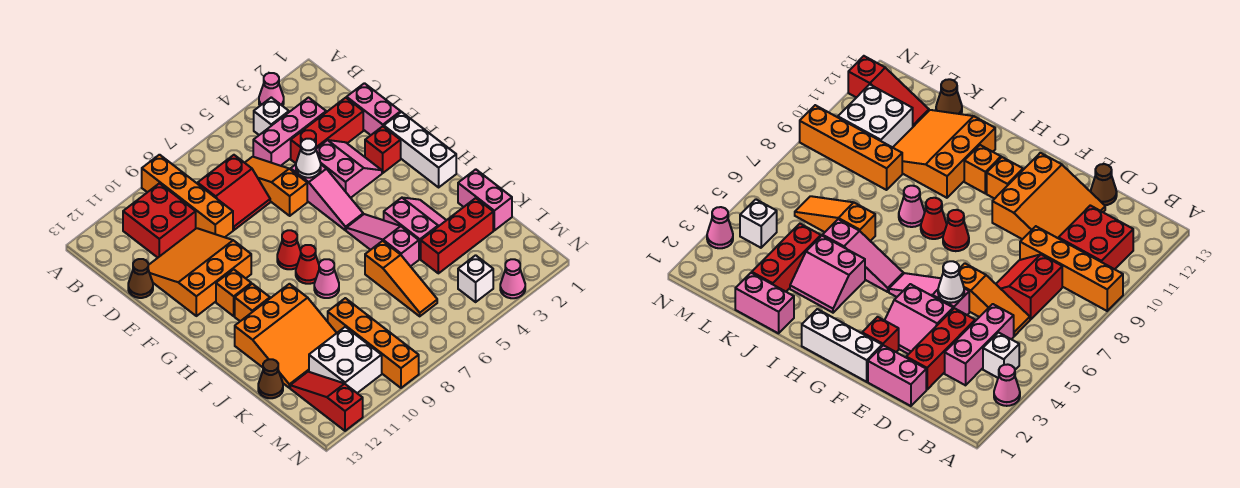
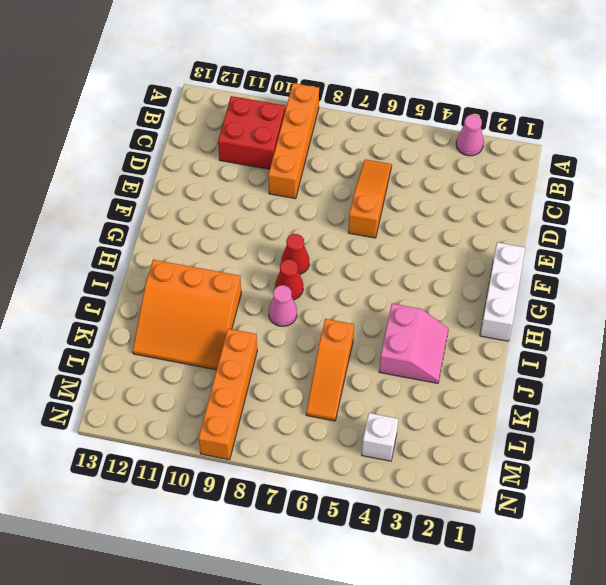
none -> white brick B4 level 1
none -> pink brick C3:C5 level 1
none -> red slope C7:D8 level 1 top C
none -> pink brick D1:E1 level 1

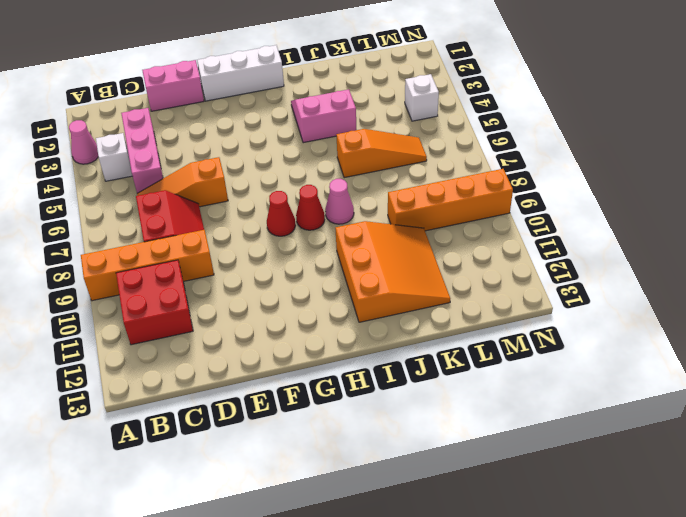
none -> red brick D2:D4 level 1
none -> orange slope D10:F12 level 1 top F
none -> brown cone D13 level 1
none -> pink slope E3:F4 level 1 top 4

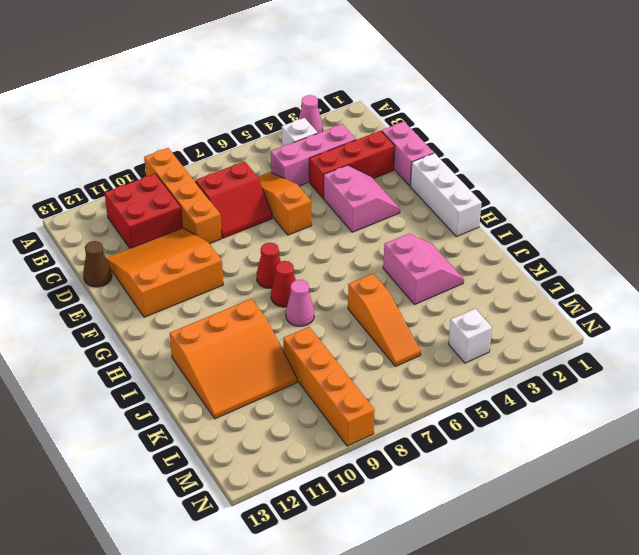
none -> pink slope E5:G5 level 1 top E
none -> red brick F2 level 1
none -> orange brick G11 level 1
none -> pink slope H5:J5 level 1 top J

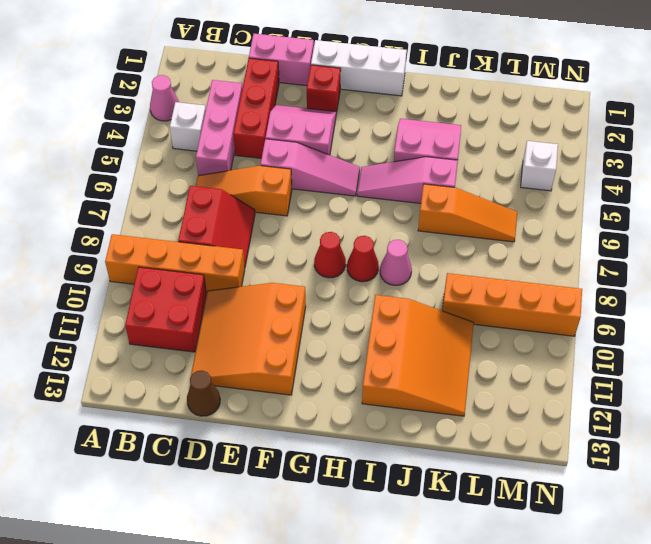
none -> orange brick G11 level 1
none -> orange brick H11 level 1
none -> pink brick J1:K1 level 1
none -> red brick K2:K4 level 1

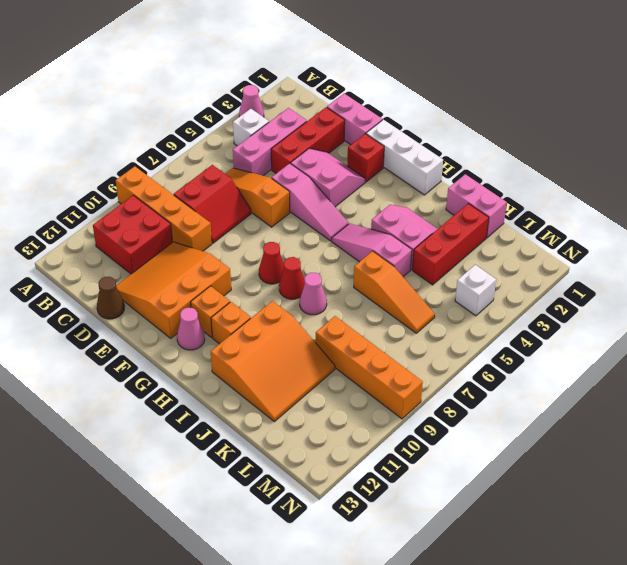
pink cone G12 level 1 -> pink cone N3 level 1
none -> brown cone K13 level 1
none -> white brick L10:M11 level 1
none -> red slope L12:N12 level 1 top N
none -> white cone E5 level 2

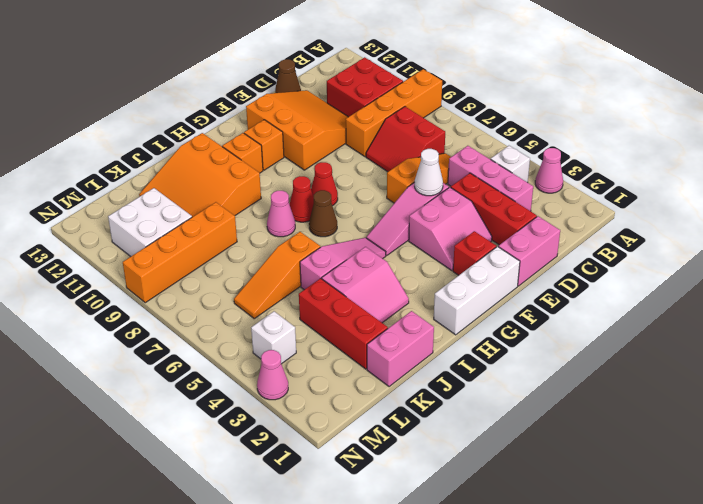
brown cone H7 level 1 -> brown cone K13 level 1
none -> red slope L12:N12 level 1 top N

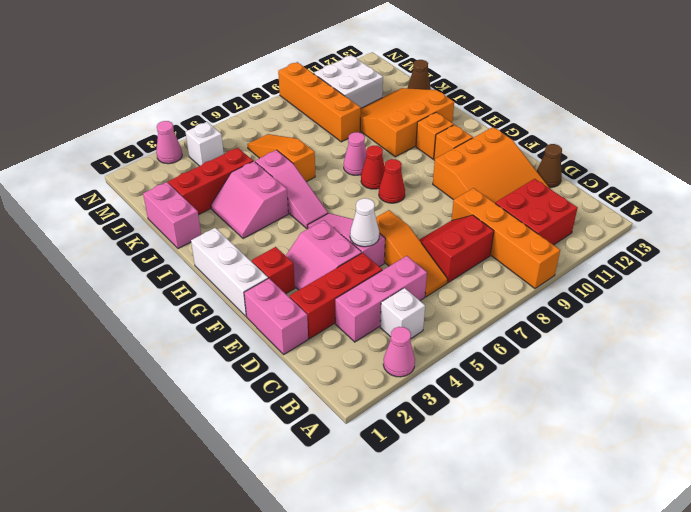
none -> red slope L12:N12 level 1 top N

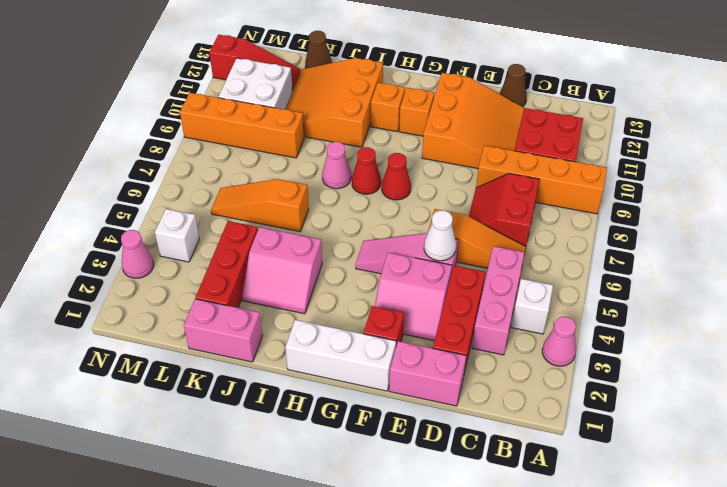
none -> pink slope H5:J5 level 1 top J

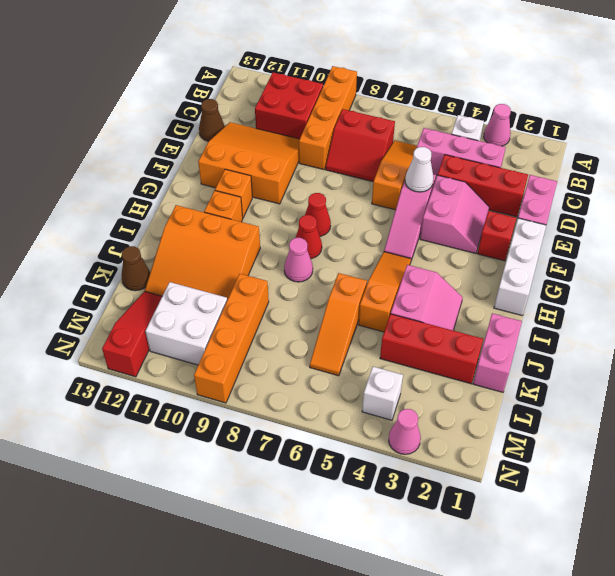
orange slope H5:J5 level 1 top J -> pink slope H5:J5 level 1 top J

